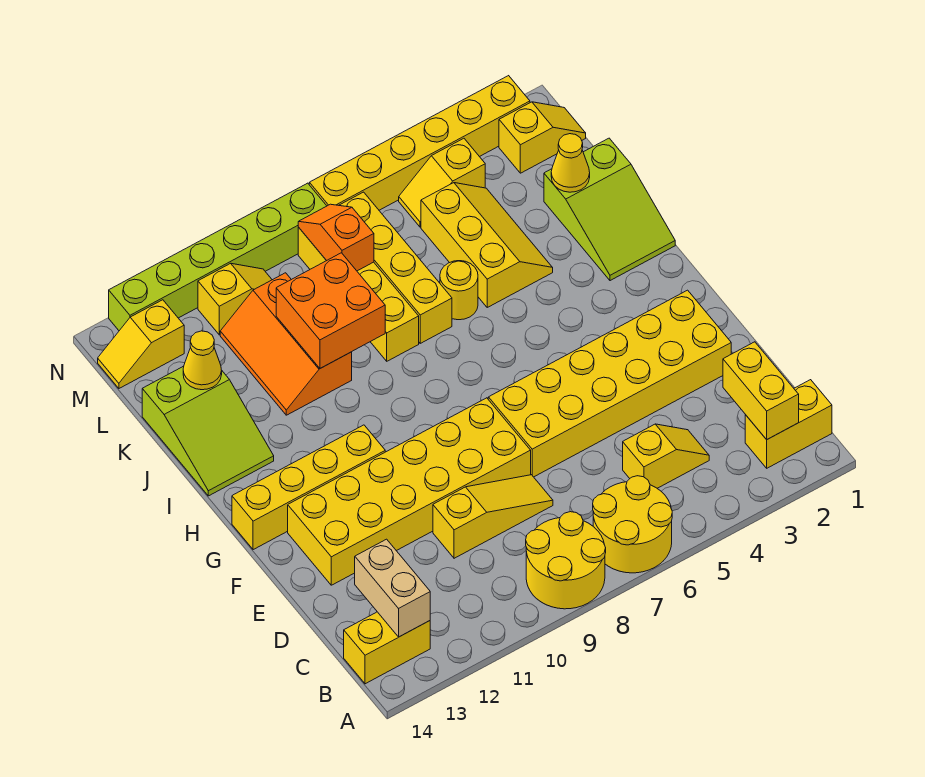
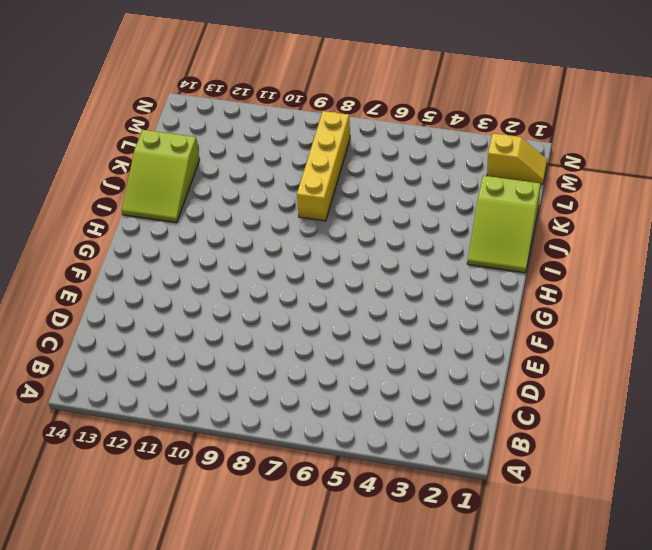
none -> yellow round brick A6:B7 level 1
none -> yellow round brick A8:B9 level 1
none -> yellow brick B1:B2 level 1

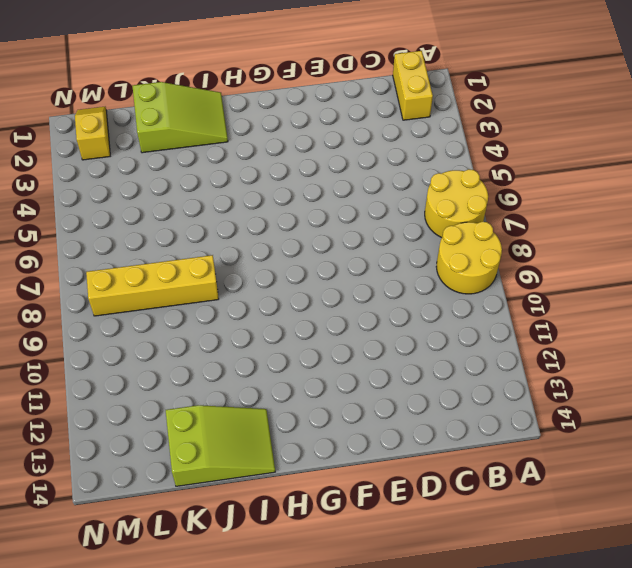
none -> yellow brick B13:B14 level 1
none -> yellow slope C4:C5 level 1 top 5
none -> yellow slope D8:D10 level 1 top 10

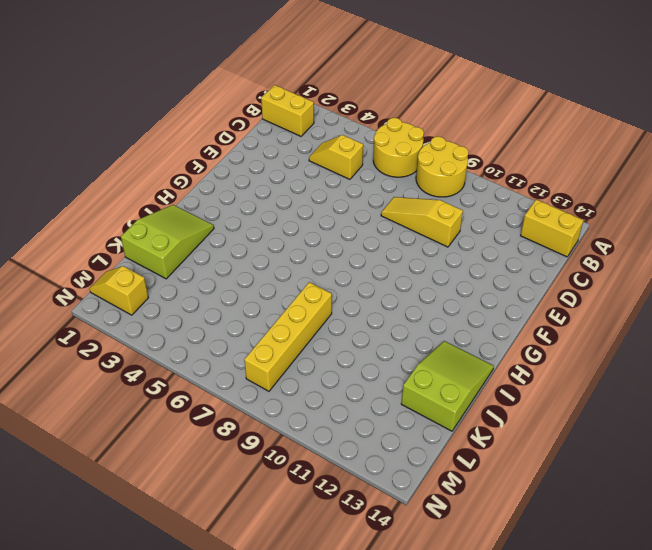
none -> yellow brick E2:F7 level 1
none -> yellow brick E8:F13 level 1
none -> yellow brick G11:G14 level 1

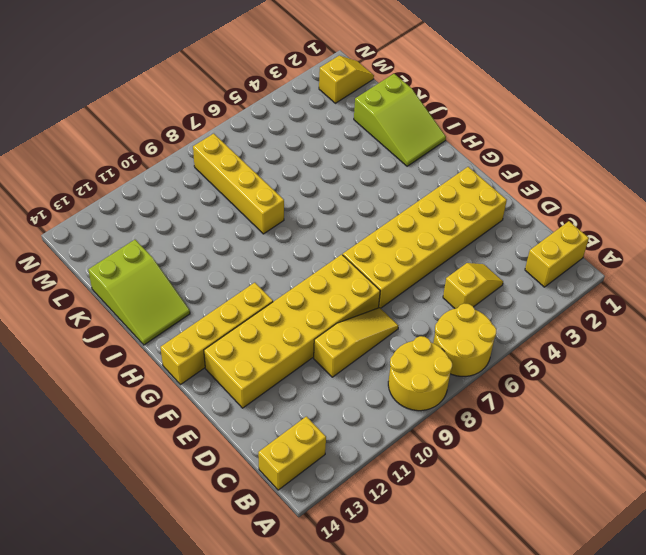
none -> yellow slope J4:L5 level 1 top 5
none -> yellow round brick J6 level 1
none -> yellow brick J7:M7 level 1

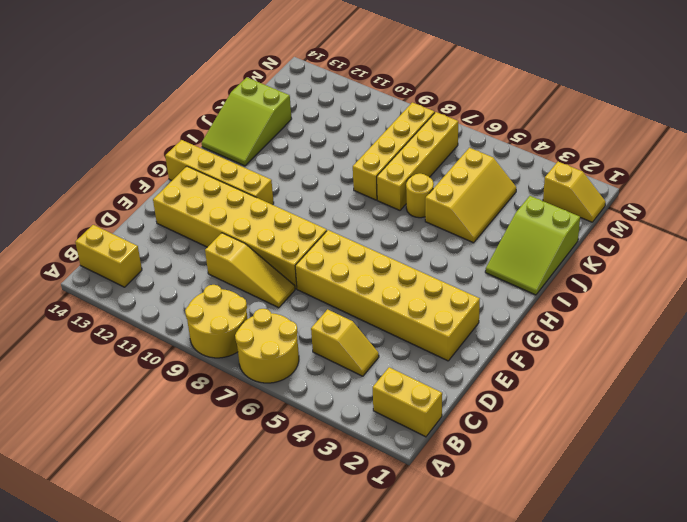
none -> orange slope J10:L11 level 1 top 10
none -> yellow slope M4:M5 level 1 top 4
none -> yellow slope M10:M11 level 1 top 11

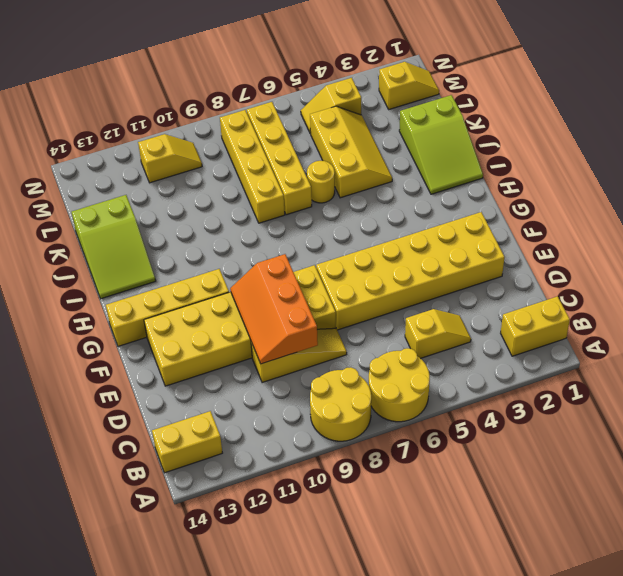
orange slope D9:F10 level 2 top 9 -> orange slope J10:L11 level 1 top 10
none -> yellow slope M13:M14 level 1 top 13
none -> yellow brick N2:N7 level 1
none -> lime brick N8:N13 level 1

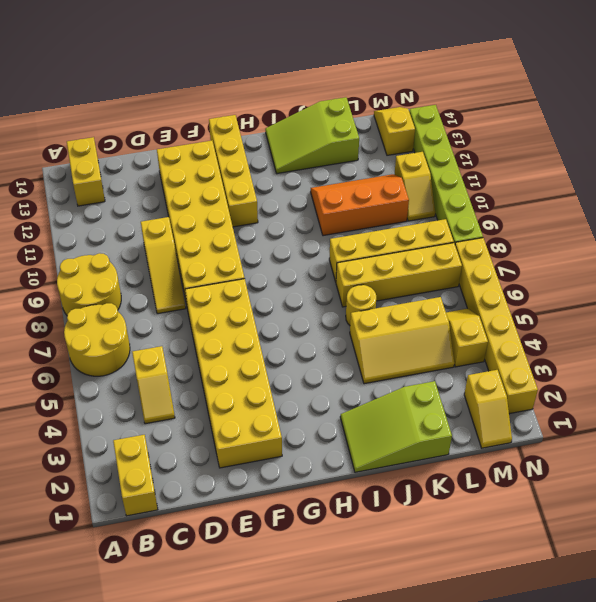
none -> yellow brick B2:C2 level 2
none -> tan brick B13:C13 level 2
none -> orange brick J9:K10 level 2

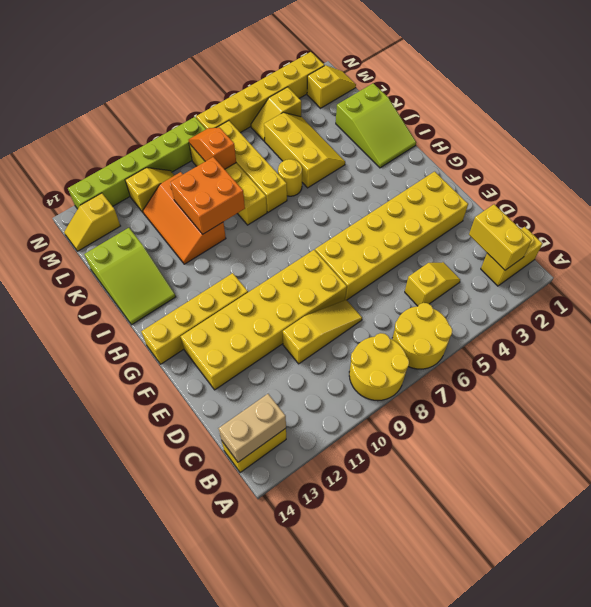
tan brick B13:B14 level 2 -> tan brick B13:C13 level 2
none -> yellow cone K2 level 2
none -> yellow cone K13 level 2

